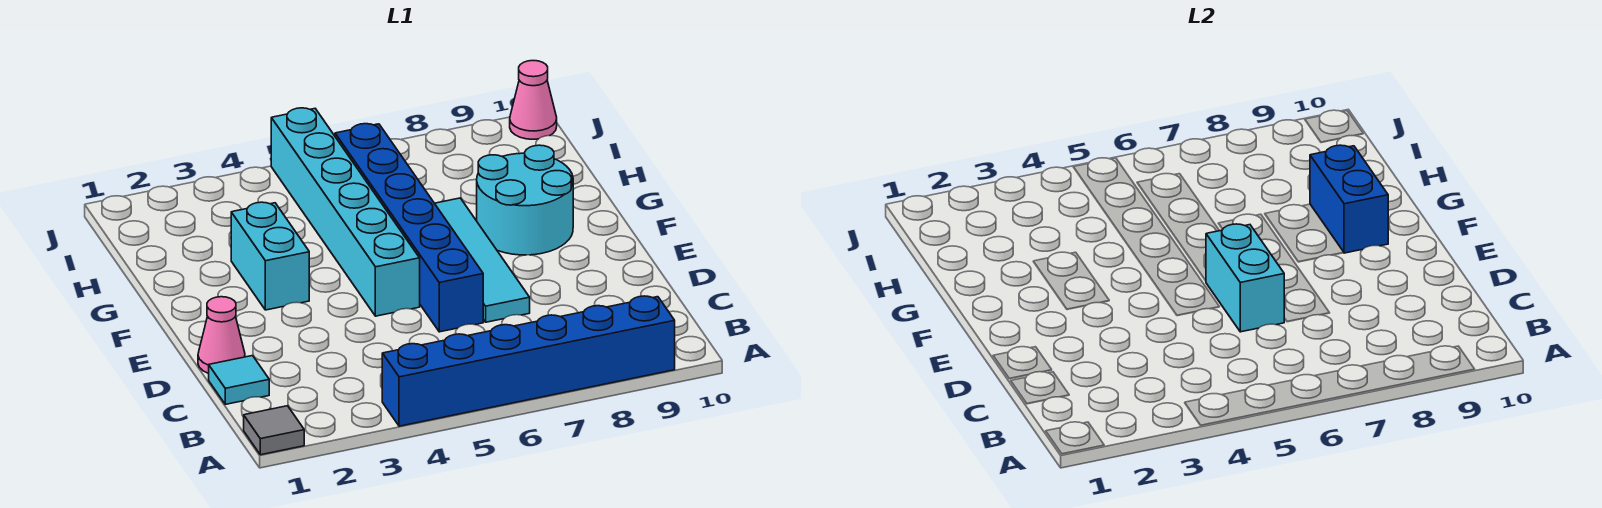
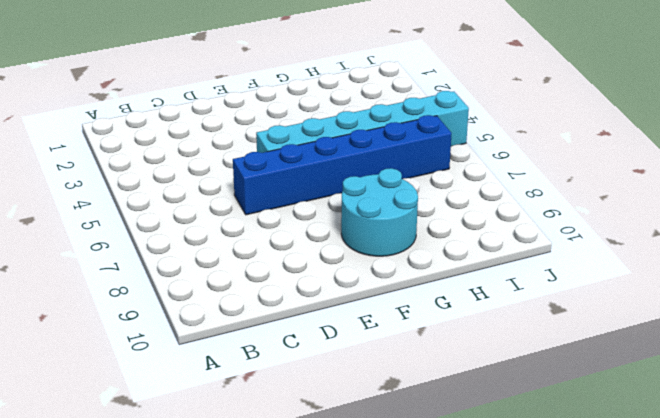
none -> grey tile A1 level 1
none -> blue brick A4:A9 level 1
none -> cyan tile C1 level 1

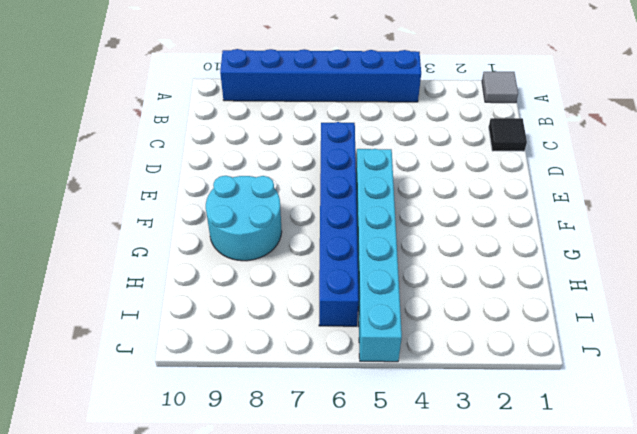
black tile C1 level 1 -> cyan tile C1 level 1
none -> pink cone D1 level 1
none -> cyan tile D7:G7 level 1
none -> cyan brick F3:G3 level 1

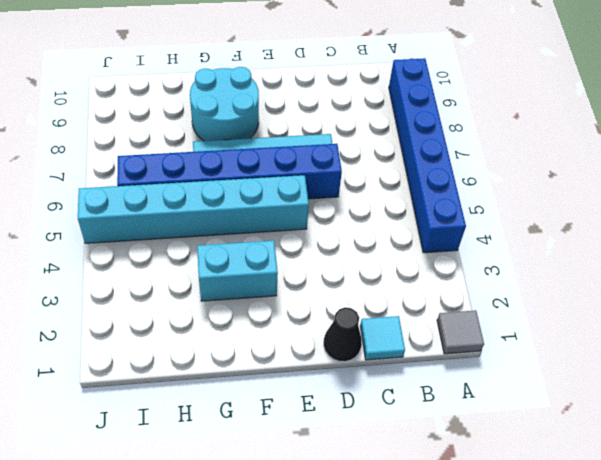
black cone D1 level 1 -> pink cone D1 level 1
none -> pink cone J10 level 1
none -> cyan brick D6:E6 level 2
none -> blue brick F9:G9 level 2

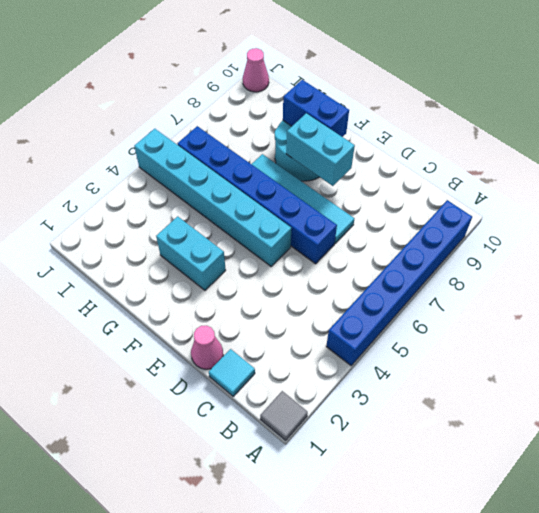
cyan brick E8:F8 level 2 -> cyan brick D6:E6 level 2

